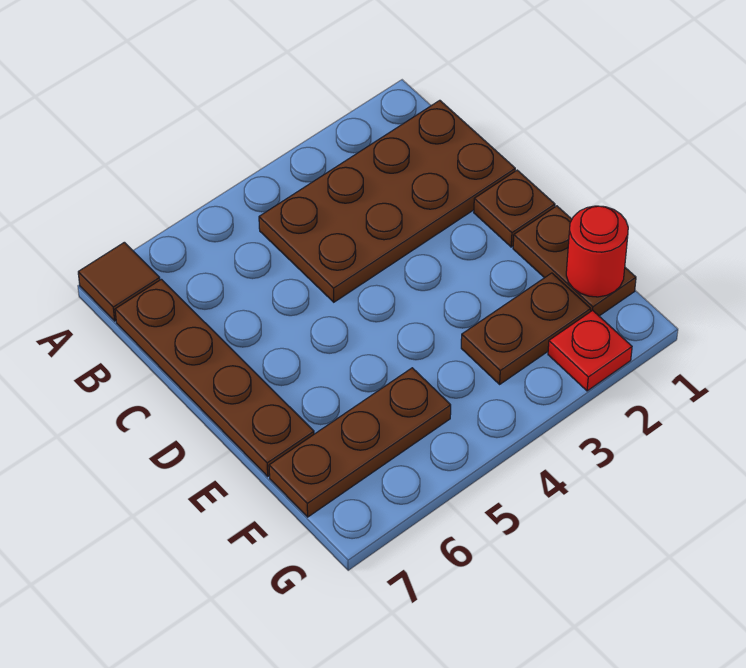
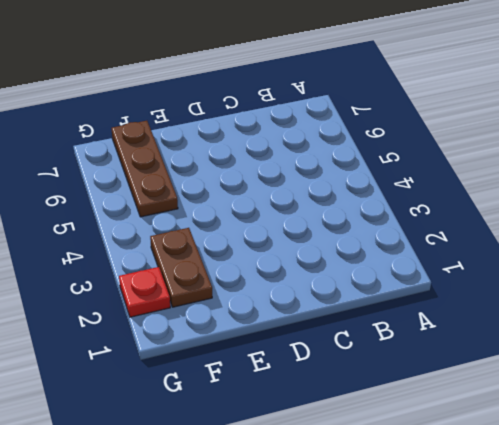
none -> brown tile A7 level 1
none -> brown plate B1:C4 level 1

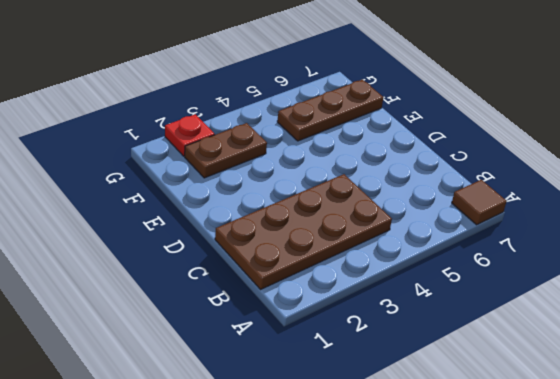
none -> brown plate B7:E7 level 1
none -> brown plate D1 level 1

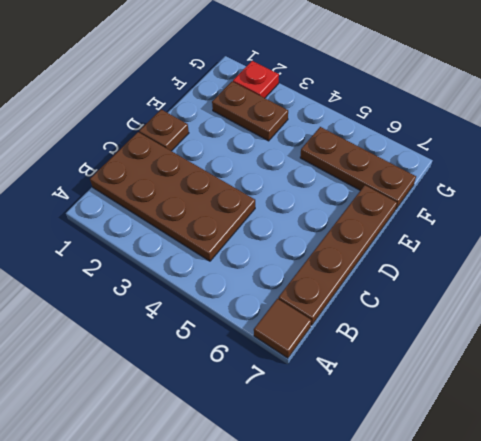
none -> brown plate E1:F1 level 1
none -> red round brick F1 level 2

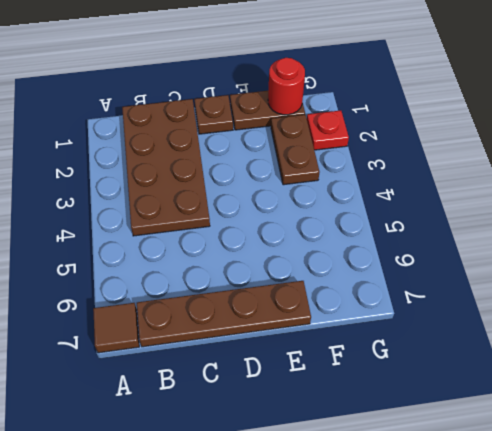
none -> brown plate F5:F7 level 1

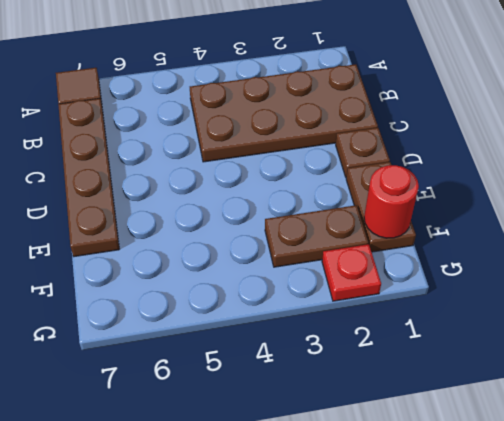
none -> brown plate F5:F7 level 1

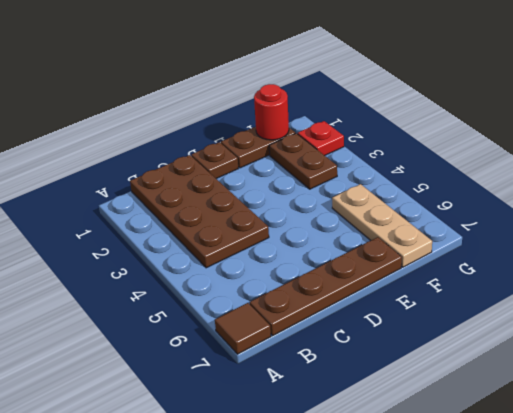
tan plate F5:F7 level 1 -> brown plate F5:F7 level 1

